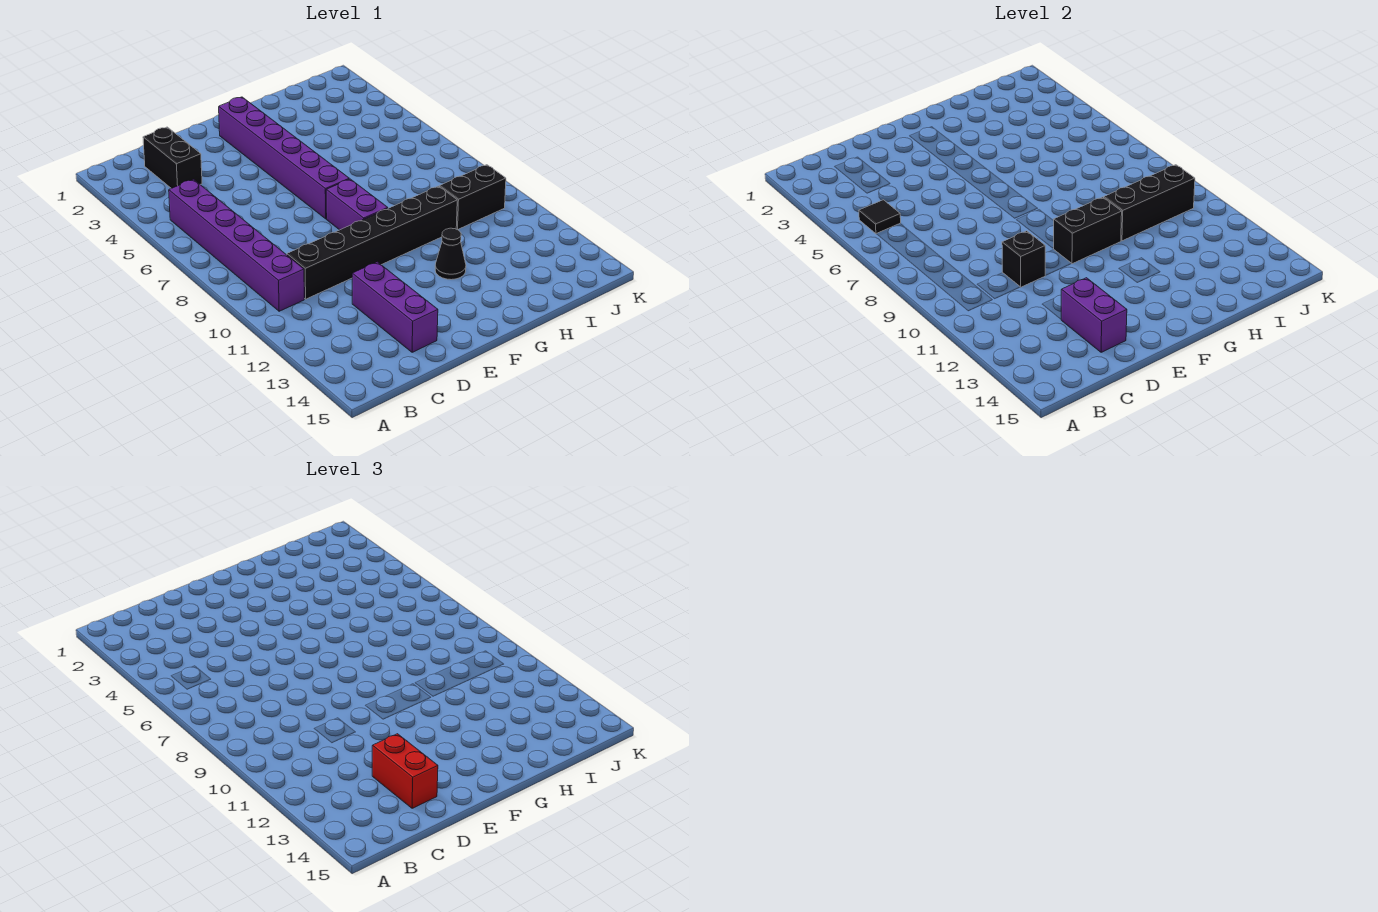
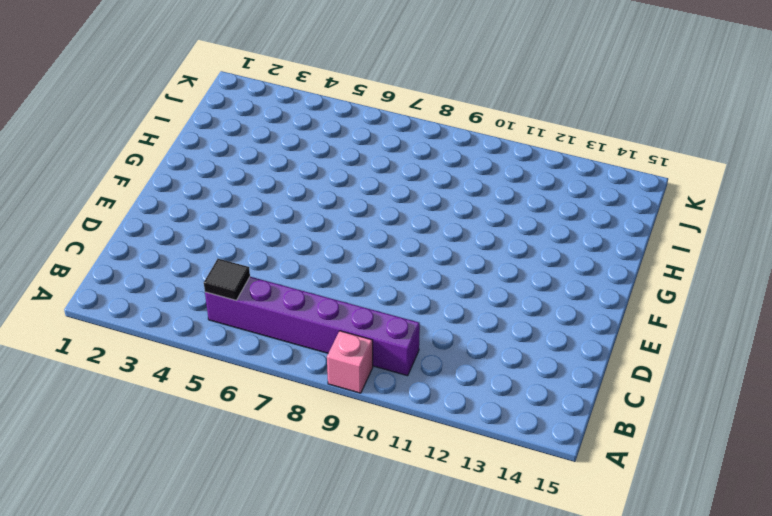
pink brick A9 level 1 -> none
none -> black brick C2:C3 level 1
none -> black brick C10:H10 level 1
none -> purple brick D12:D14 level 1

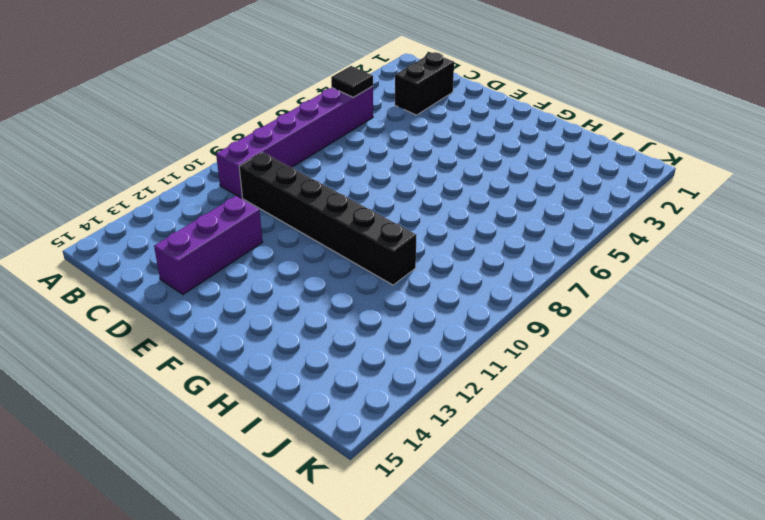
none -> purple brick F2:F7 level 1
none -> purple brick F8:F9 level 1
none -> black cone G12 level 1

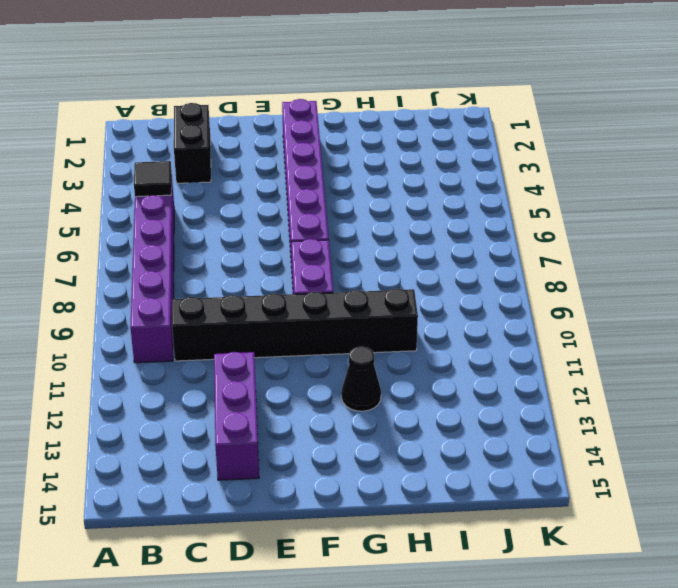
none -> black brick I10:J10 level 1
none -> black brick D10 level 2
none -> purple brick D13:D14 level 2

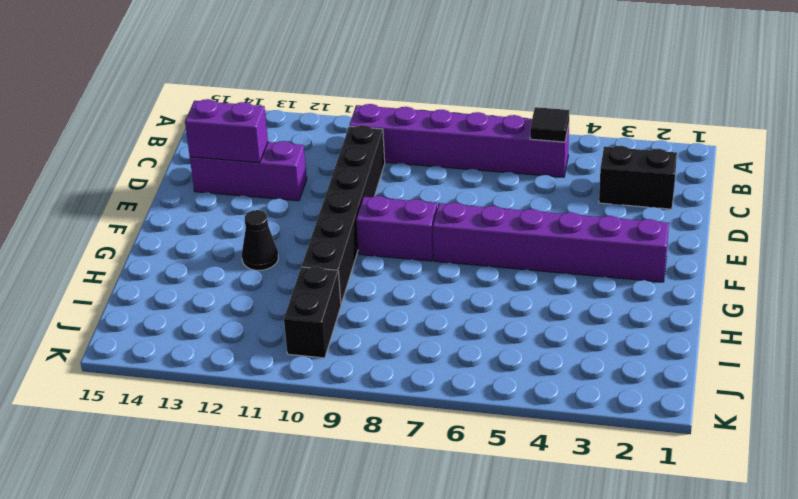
none -> black brick D10 level 2
none -> black brick F10:G10 level 2
none -> black brick H10:J10 level 2

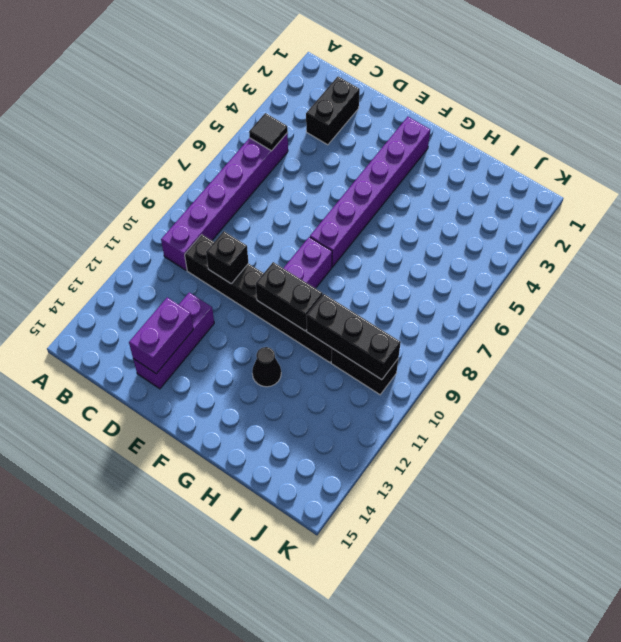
none -> red brick D13:D14 level 3

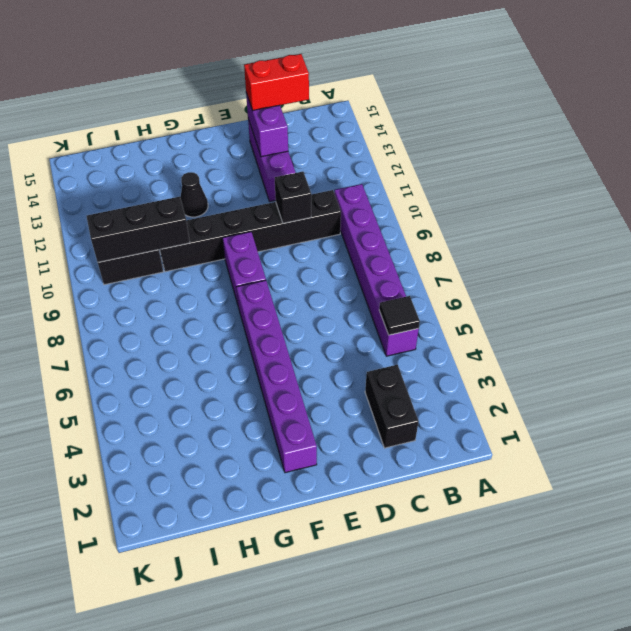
red brick C14:D14 level 3 -> red brick D13:D14 level 3
none -> black brick F10:G10 level 2

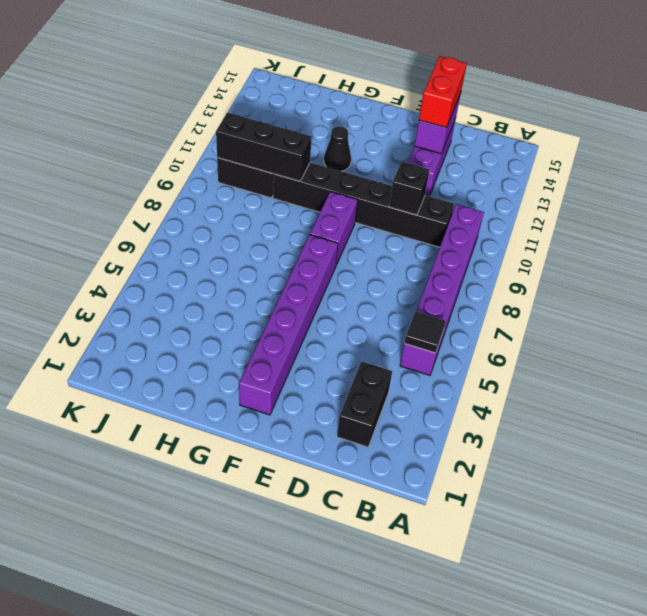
none -> black brick F10:G10 level 2

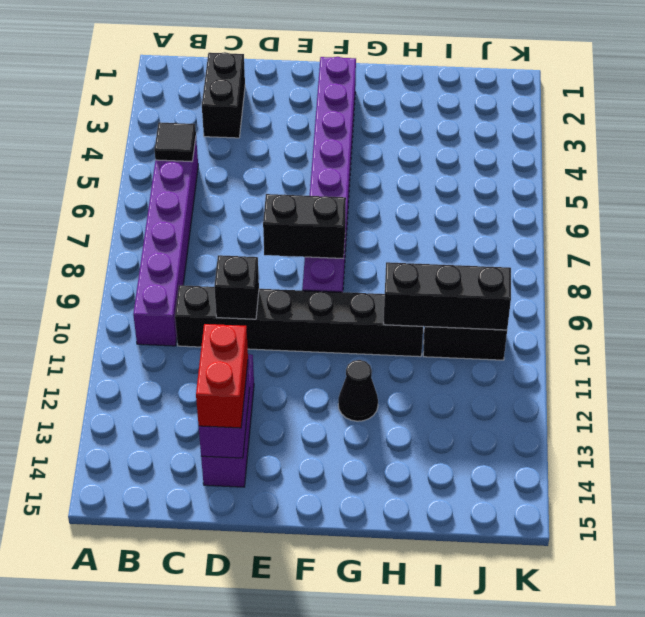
black brick E8:F8 level 2 -> black brick F10:G10 level 2

